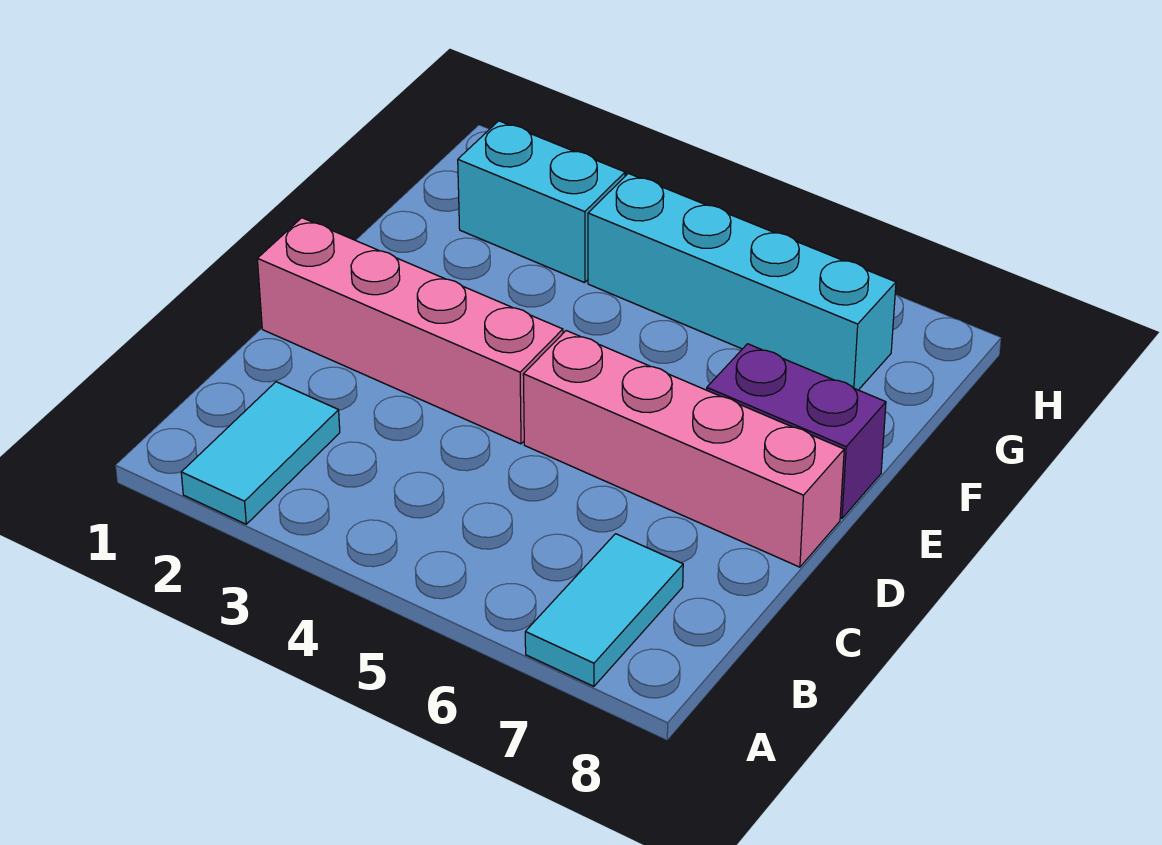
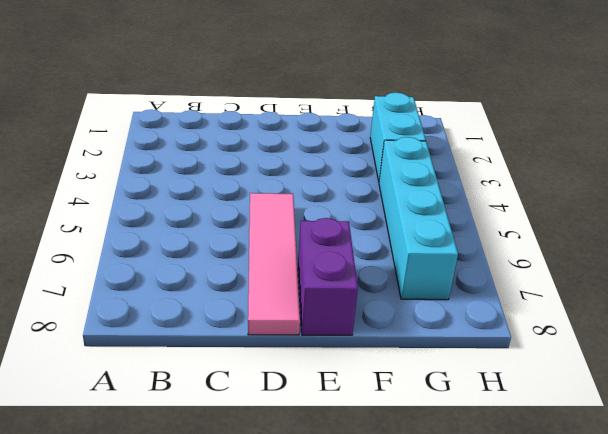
pink tile D5:D8 level 1 -> pink brick D5:D8 level 1
none -> cyan tile A2:B2 level 1
none -> cyan tile A7:B7 level 1

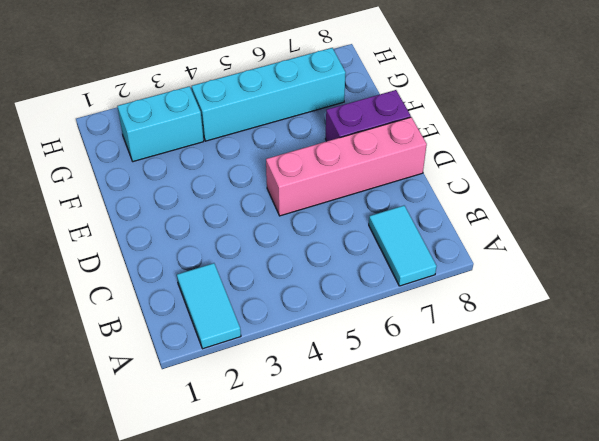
none -> pink brick D1:D4 level 1

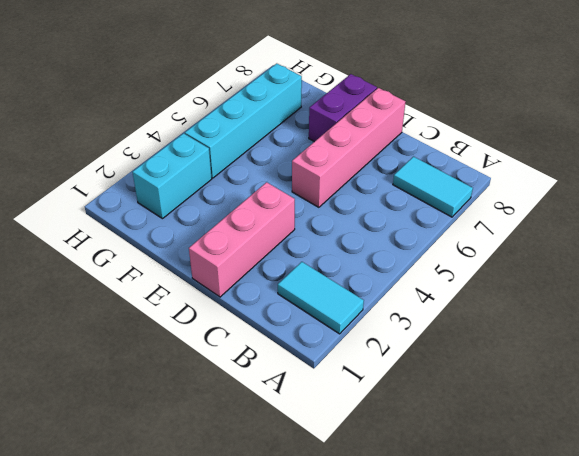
pink brick D1:D3 level 1 -> pink brick D1:D4 level 1

